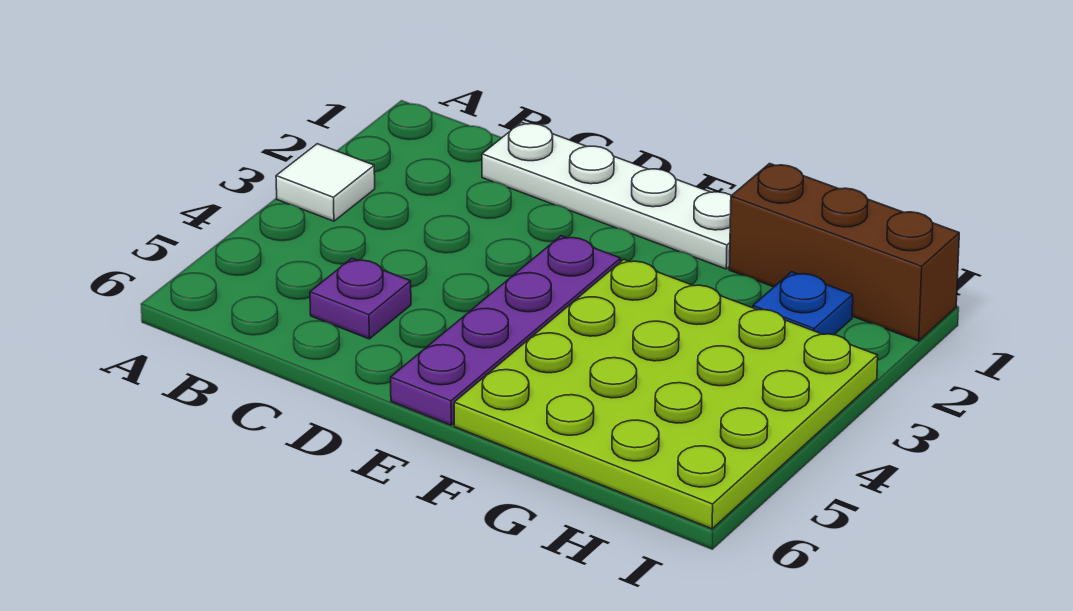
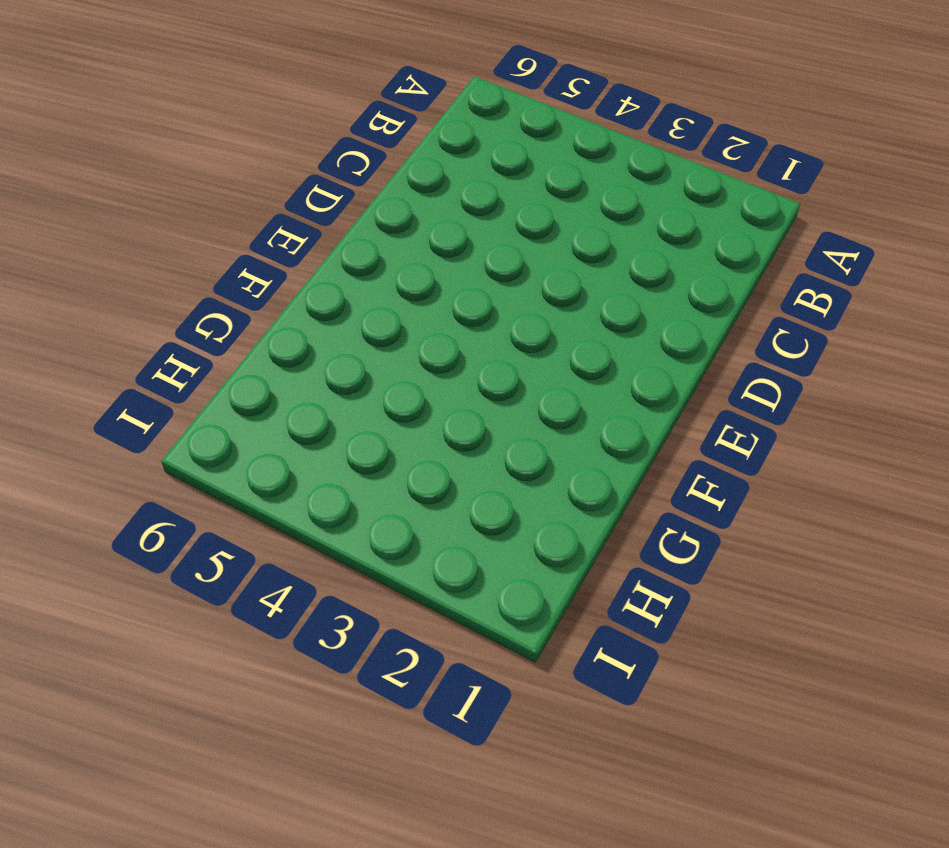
none -> white tile A3 level 1
none -> white plate C1:F1 level 1

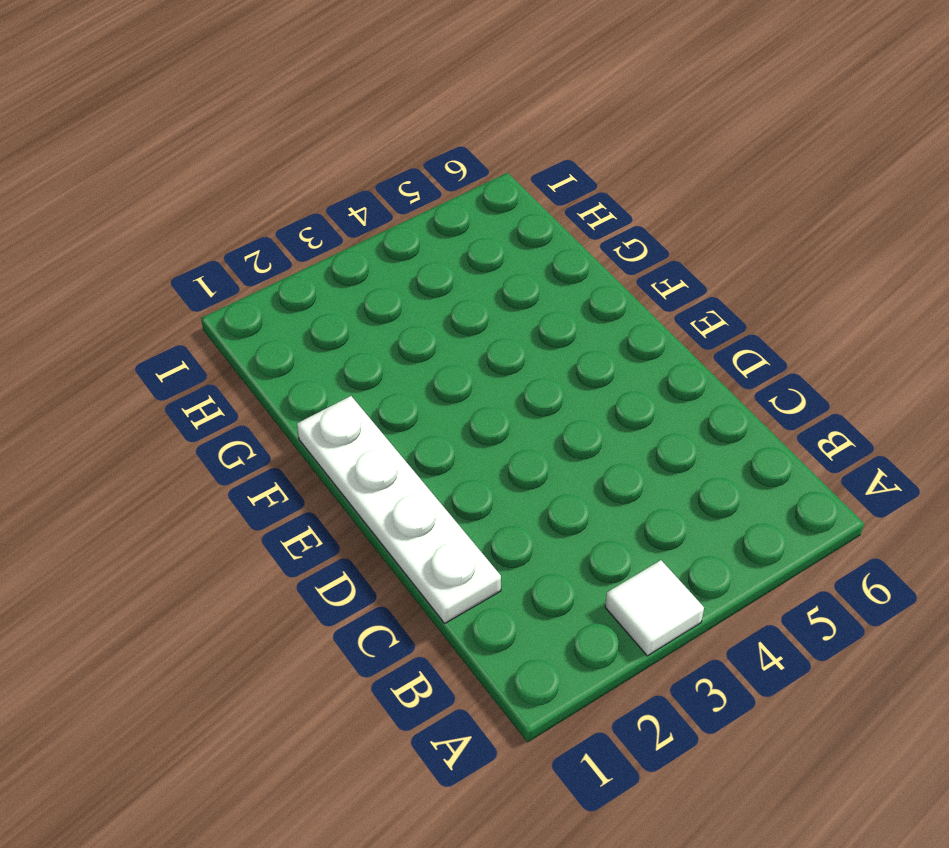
none -> purple plate C5 level 1
none -> purple plate E3:E6 level 1

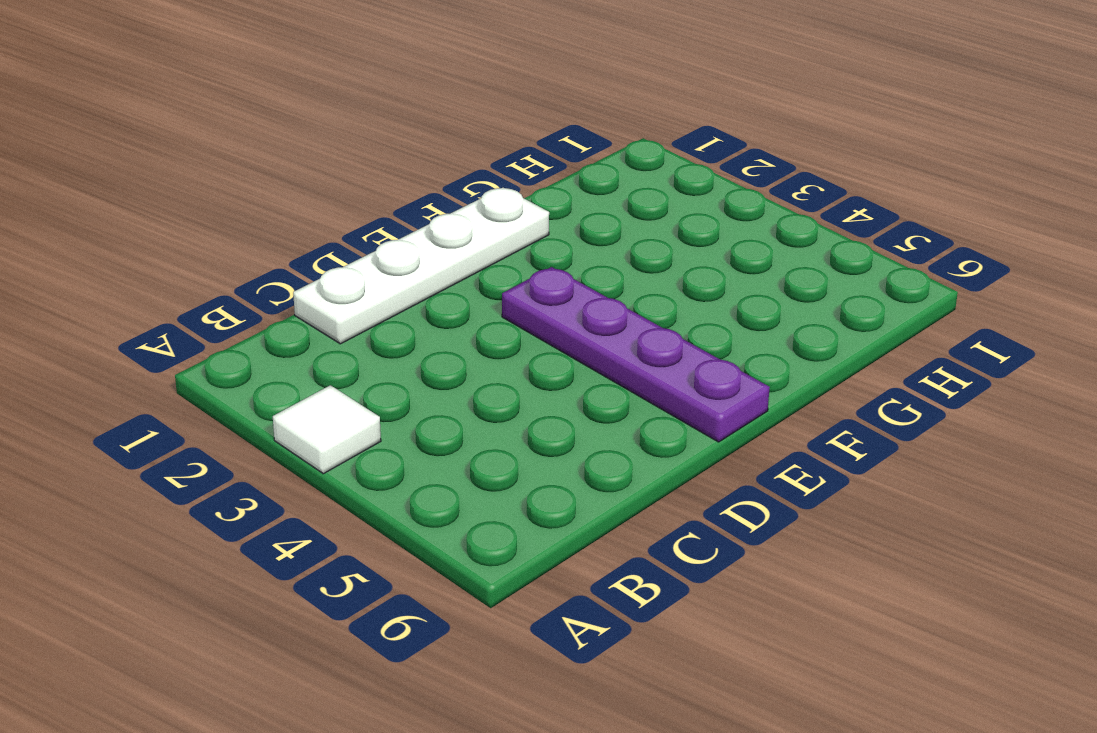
none -> purple plate C5 level 1
none -> lime plate F3:I6 level 1

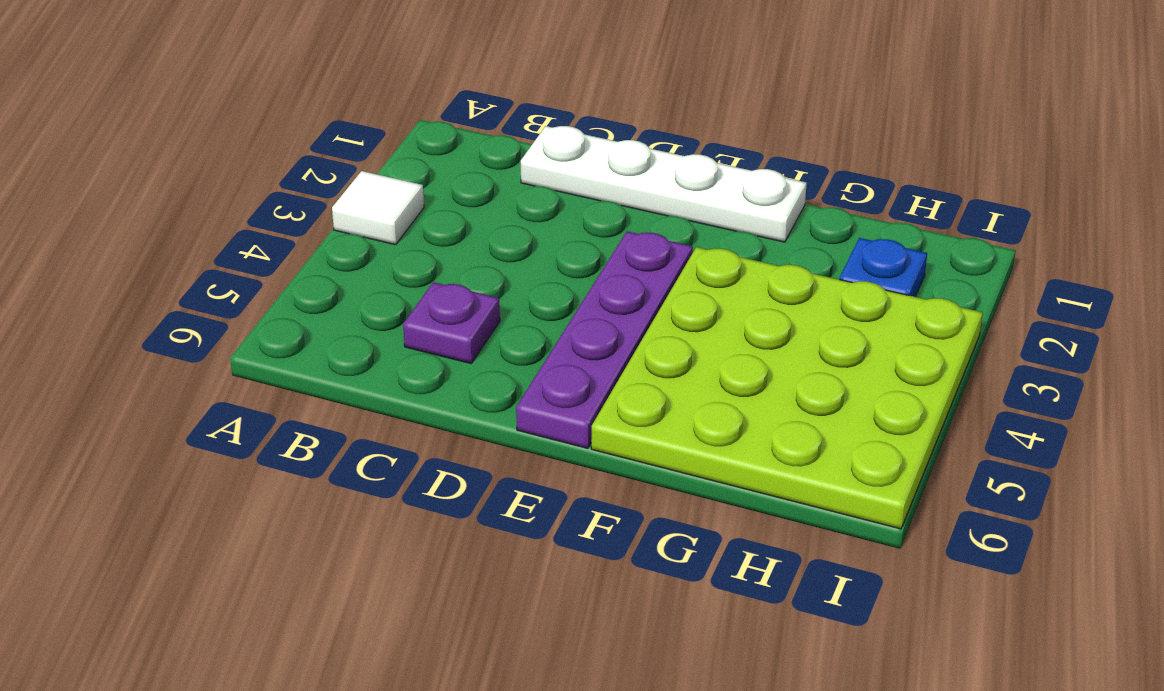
none -> brown brick G1:I1 level 1

